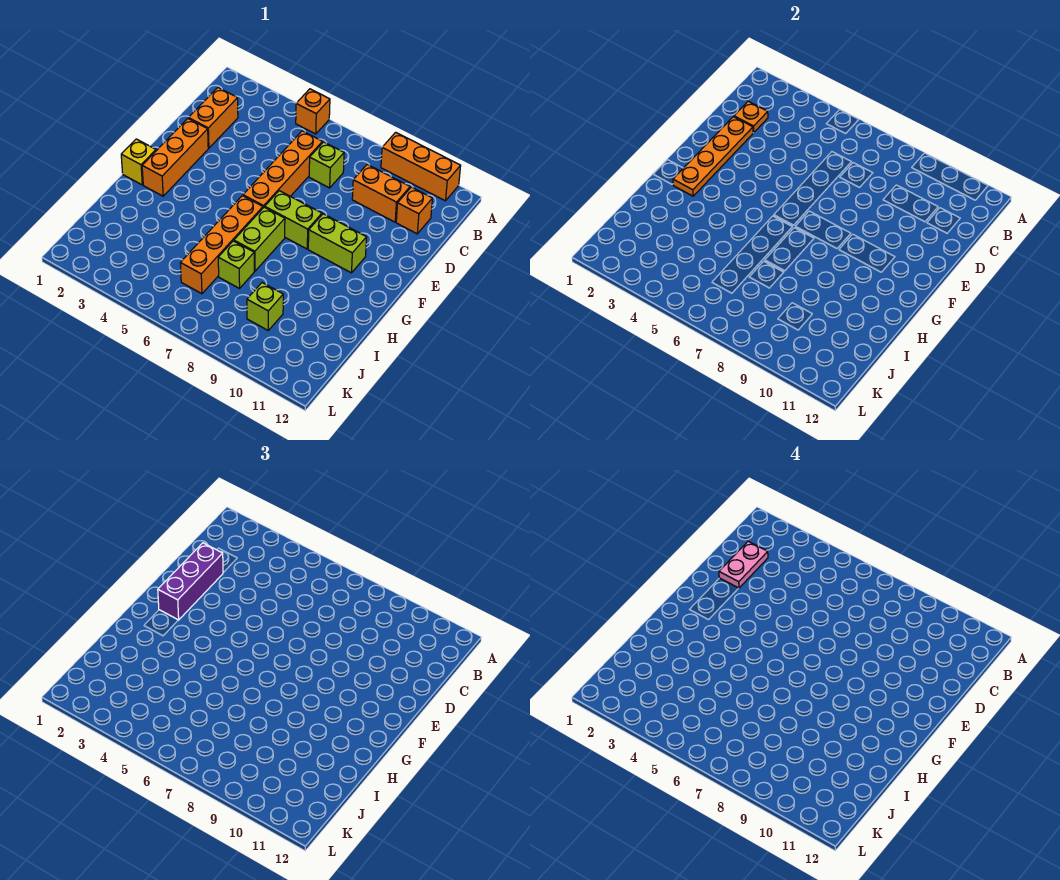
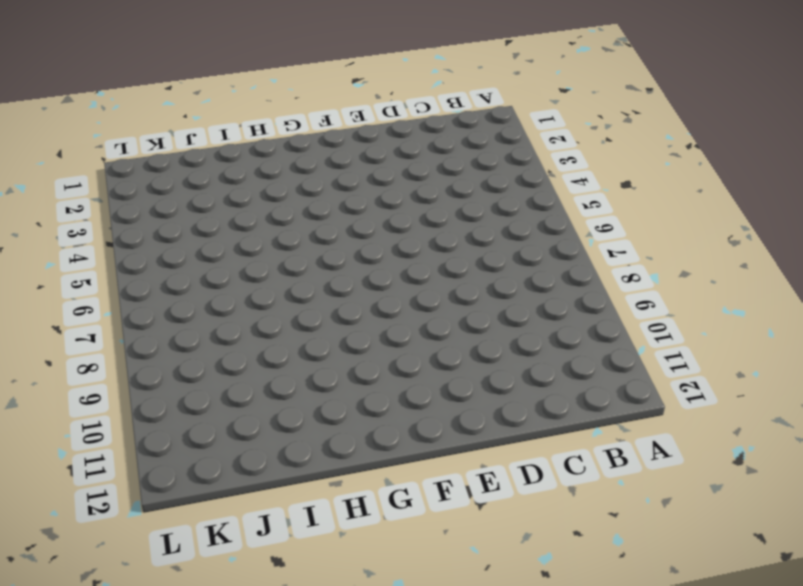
none -> orange brick A5 level 1
none -> orange brick A9:A11 level 1
none -> orange brick C2:D2 level 1

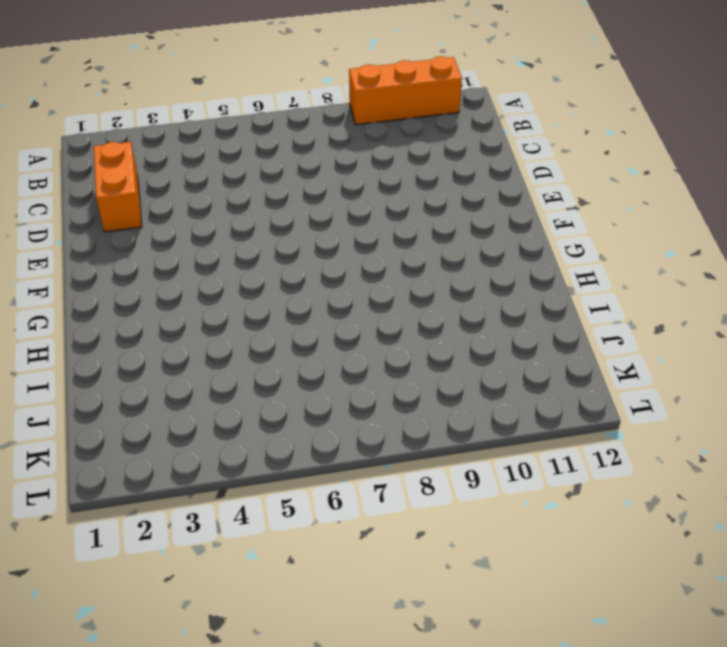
none -> orange brick A5 level 1
none -> orange brick C6:F6 level 1
none -> lime brick C7 level 1

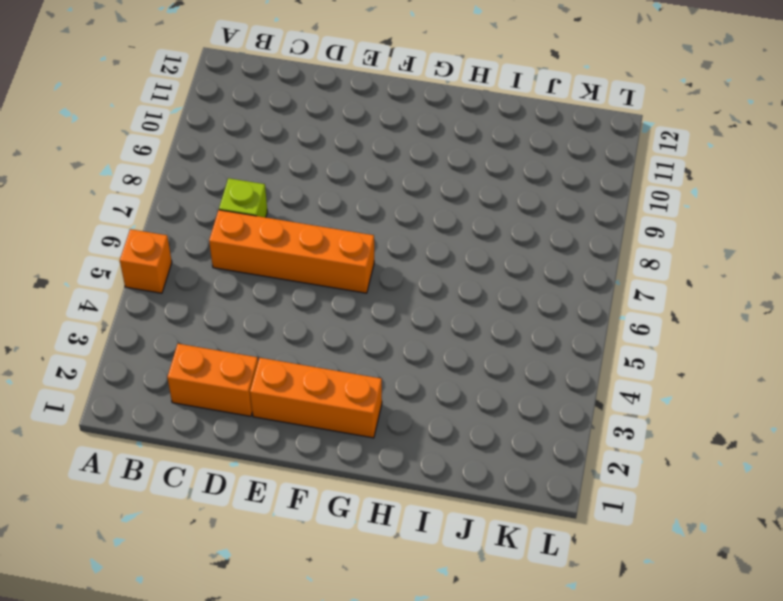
none -> orange brick A9:A11 level 1
none -> orange brick C9:C10 level 1
none -> orange brick C11 level 1

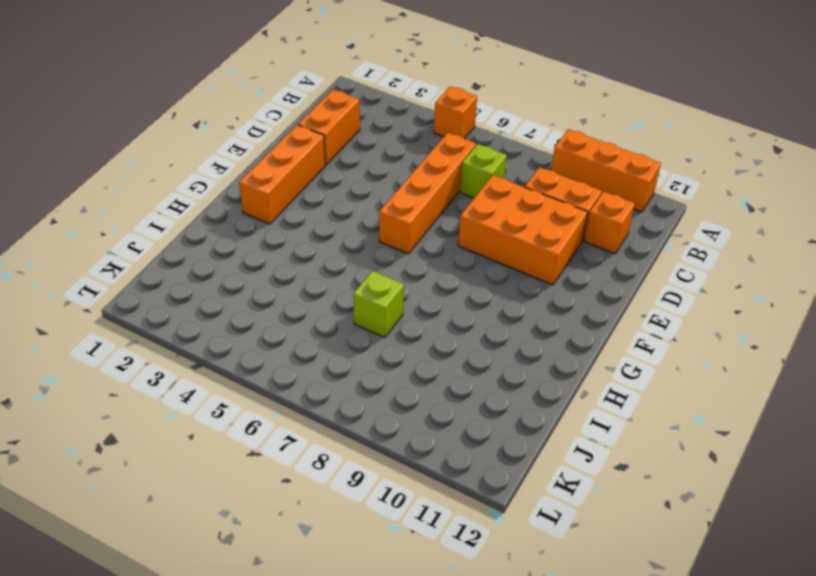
orange brick D8:E10 level 1 -> none
none -> lime brick F7:F8 level 1
none -> lime brick F9:F10 level 1
none -> yellow brick G1 level 1

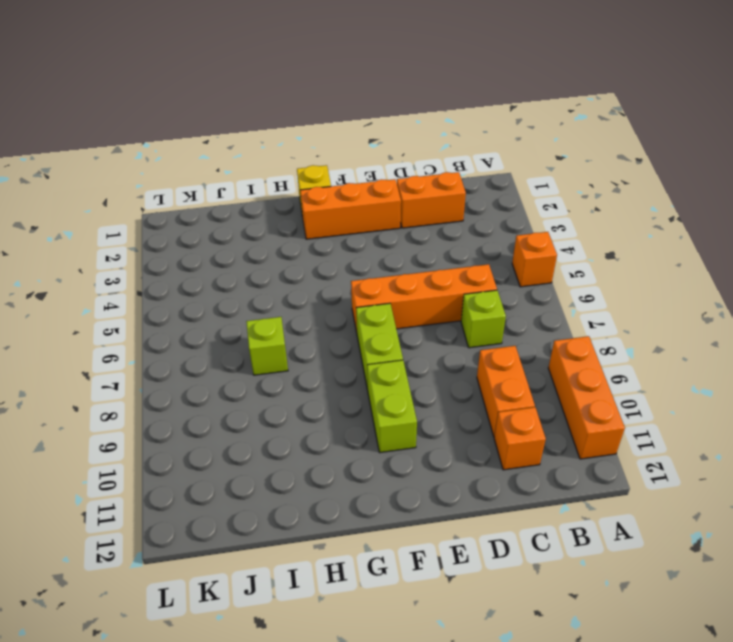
none -> orange brick G6:J6 level 1
none -> lime brick G7:H7 level 1
none -> lime brick J9 level 1

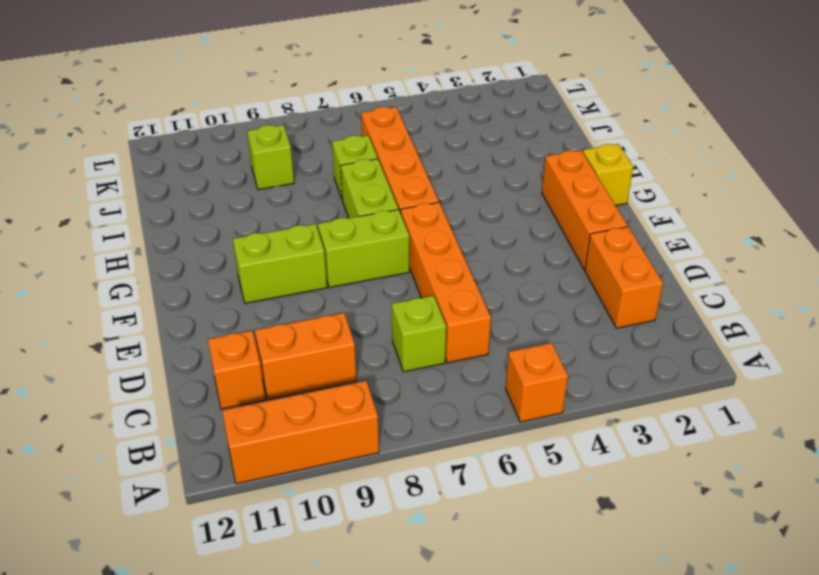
none -> orange plate C2 level 2
none -> orange plate D2:G2 level 2
none -> purple brick D2:F2 level 3

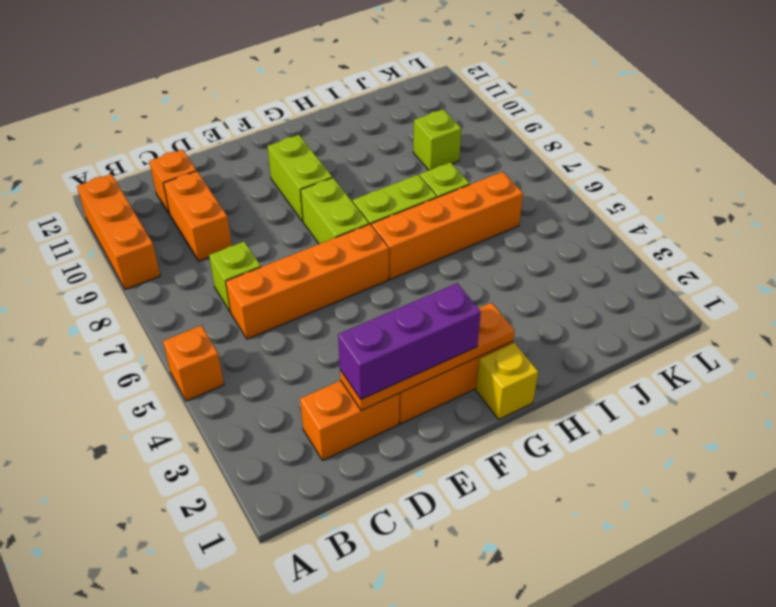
none -> orange plate C2 level 2
none -> pink plate C2:D2 level 4

